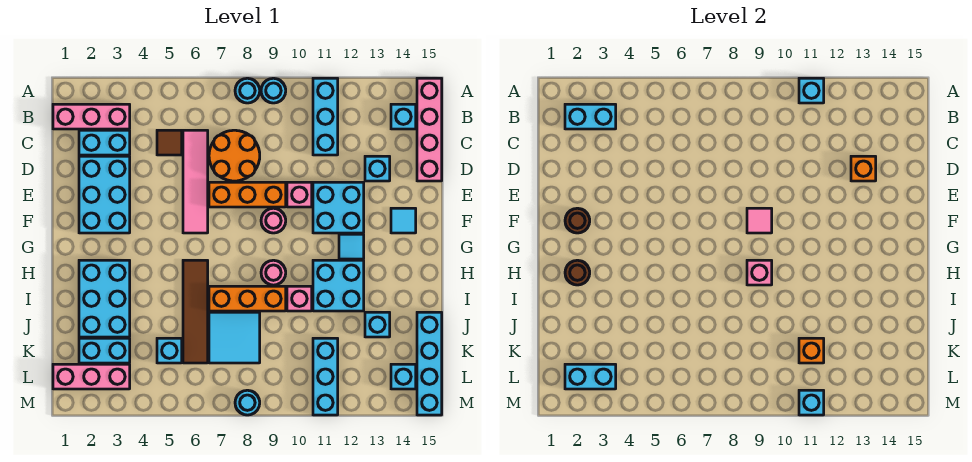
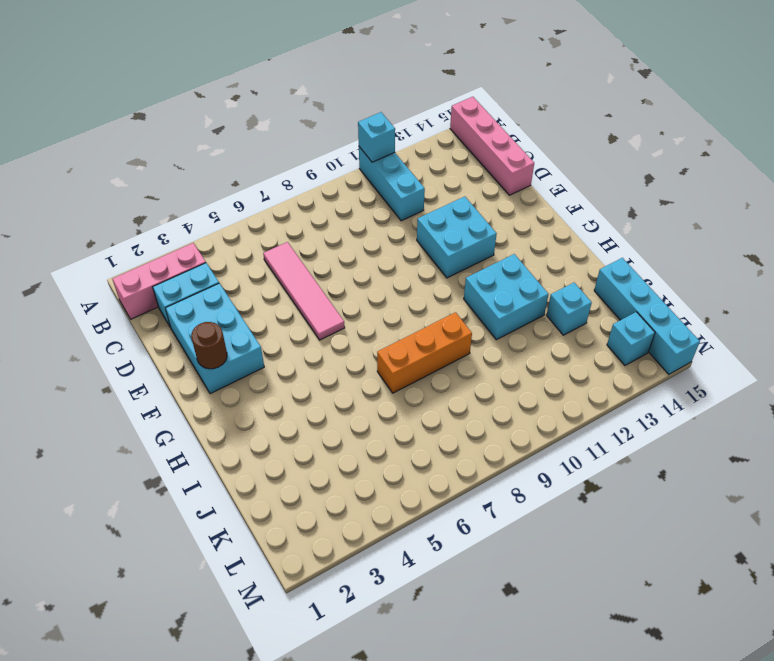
none -> cyan round brick A8 level 1
none -> cyan round brick A9 level 1
none -> cyan brick B14 level 1
none -> brown tile C5 level 1

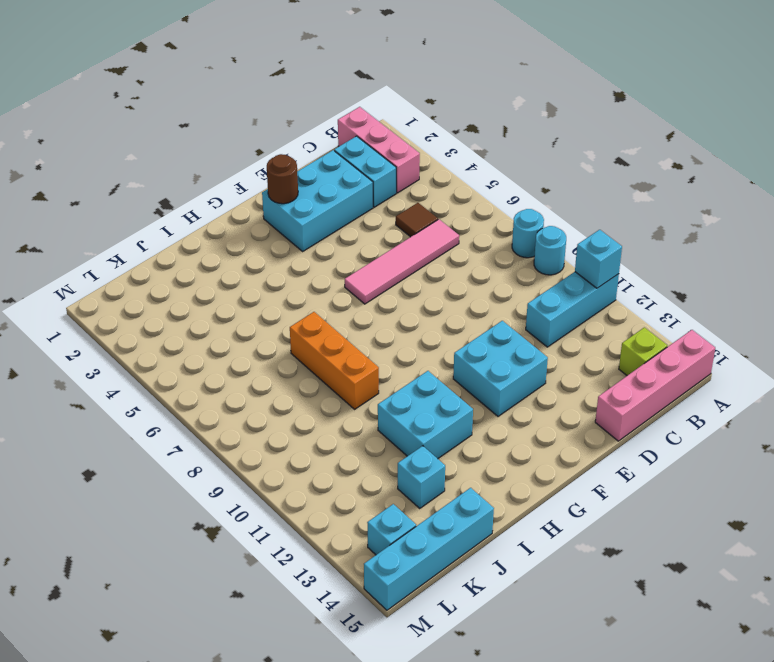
lime brick B14 level 1 -> cyan brick B14 level 1
none -> orange round brick C7:D8 level 1
none -> cyan brick D13 level 1
none -> orange brick E7:E9 level 1
none -> pink brick E10 level 1

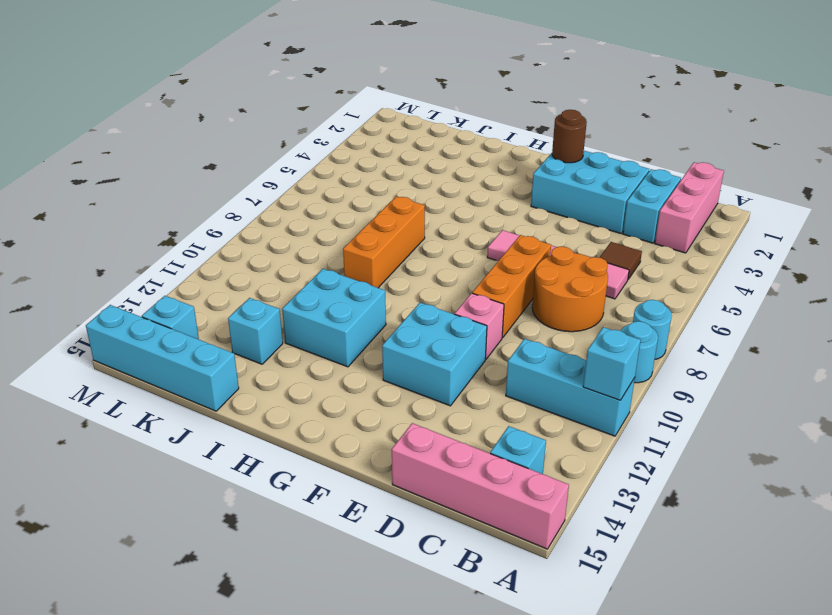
none -> cyan brick D13 level 1
none -> pink round brick F9 level 1
none -> cyan tile F14 level 1
none -> cyan tile G12 level 1

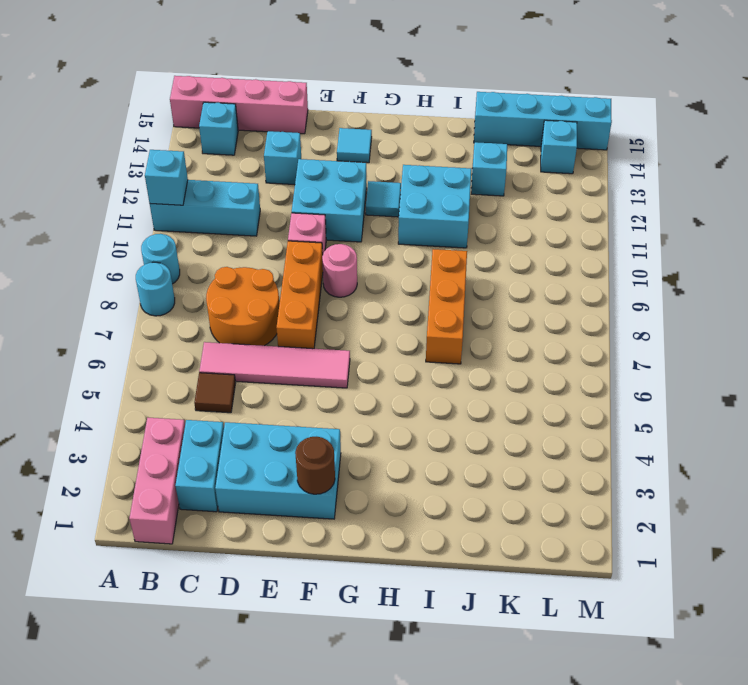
none -> cyan brick H2:J3 level 1
none -> brown tile H6:K6 level 1
none -> pink round brick H9 level 1
none -> pink brick I10 level 1

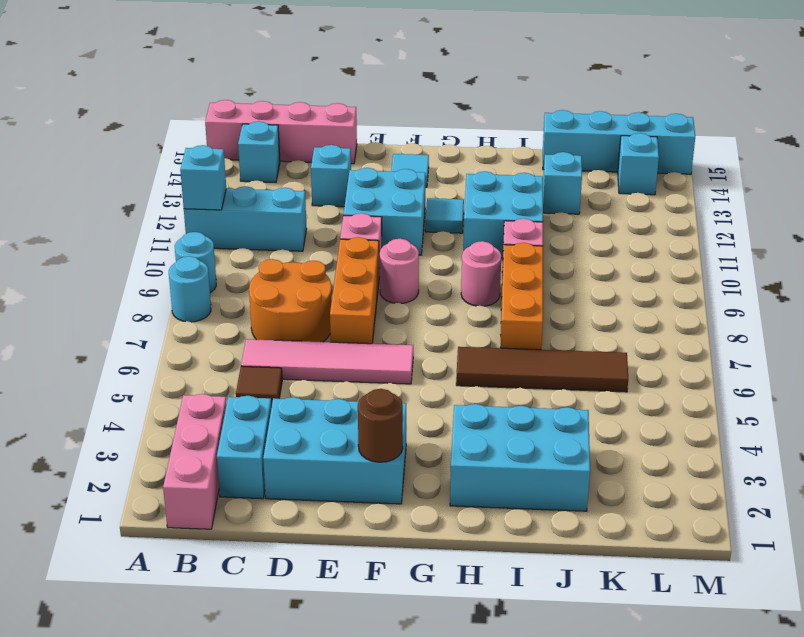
none -> cyan tile J7:K8 level 1
none -> cyan brick K2:K3 level 1
none -> cyan brick K5 level 1
none -> cyan brick K11:M11 level 1

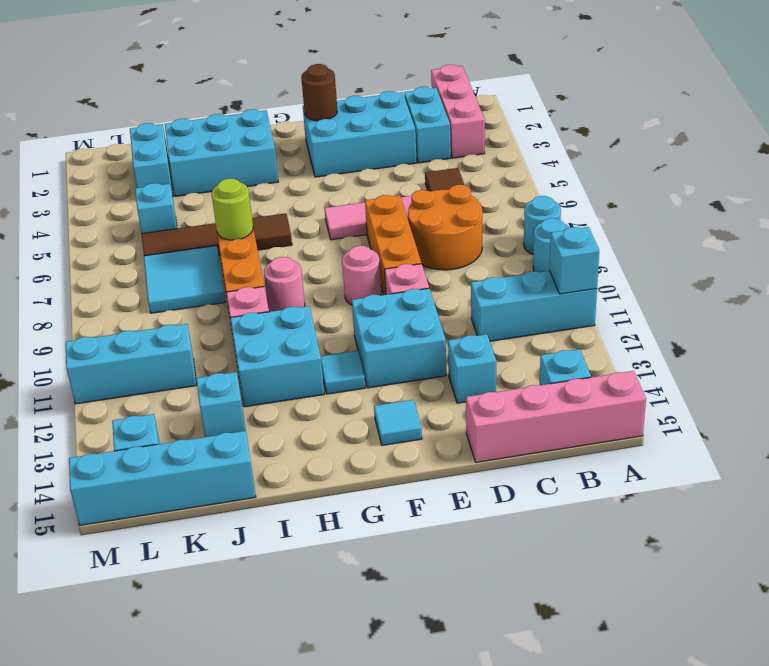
lime round brick I7 level 2 -> none
none -> pink brick L1:L3 level 1
none -> cyan round brick M8 level 1
none -> cyan brick B2:B3 level 2
none -> orange brick D13 level 2

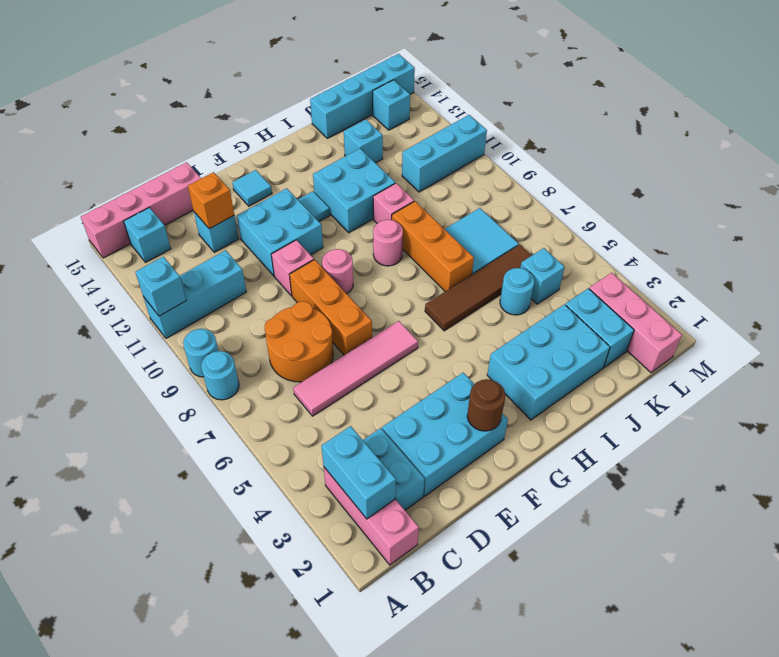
cyan round brick J5 level 1 -> cyan round brick M8 level 1
none -> brown tile C5 level 1
none -> pink tile F9 level 2
none -> brown round brick H2 level 2
none -> pink brick H9 level 2

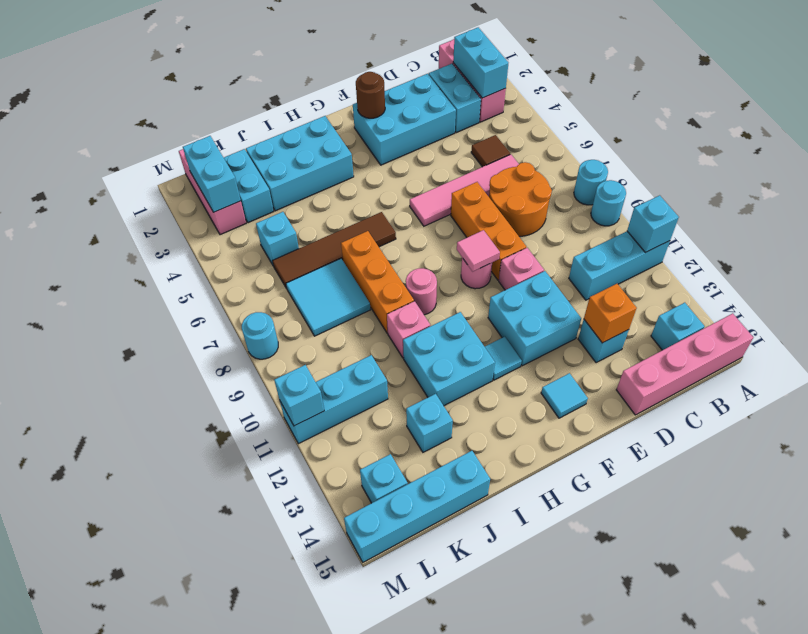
none -> brown round brick H2 level 2
none -> pink brick H9 level 2
none -> orange brick K11 level 2

